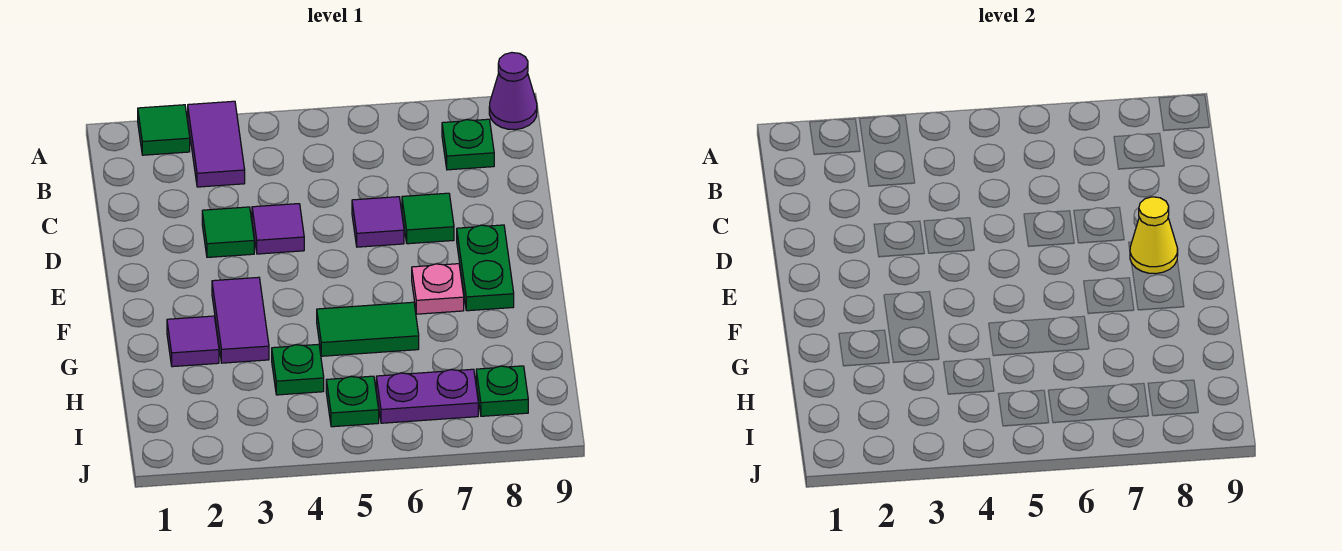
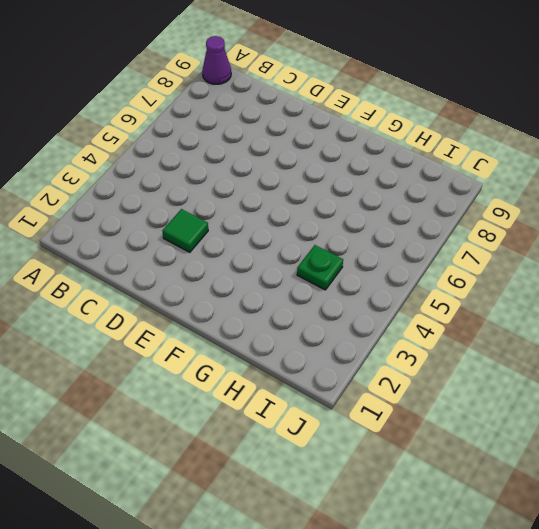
none -> green tile A2 level 1
none -> purple tile A3:B3 level 1
none -> green plate B8 level 1

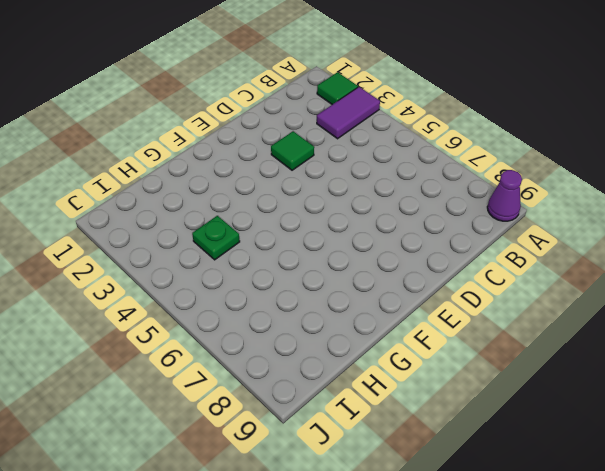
none -> green plate B8 level 1
none -> purple tile D4 level 1
none -> purple tile D6 level 1

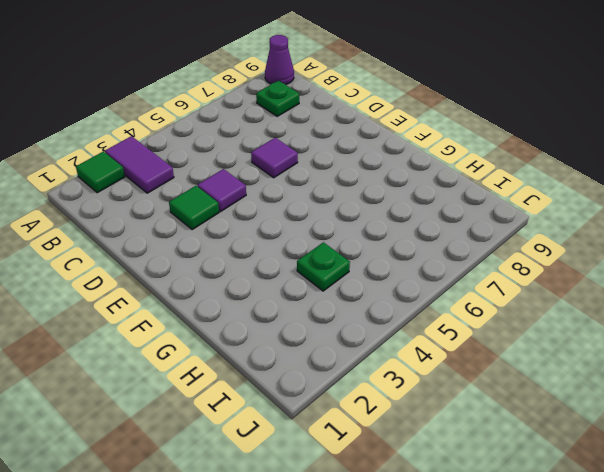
none -> green tile D7 level 1
none -> green plate E8:F8 level 1
none -> purple tile F3:G3 level 1

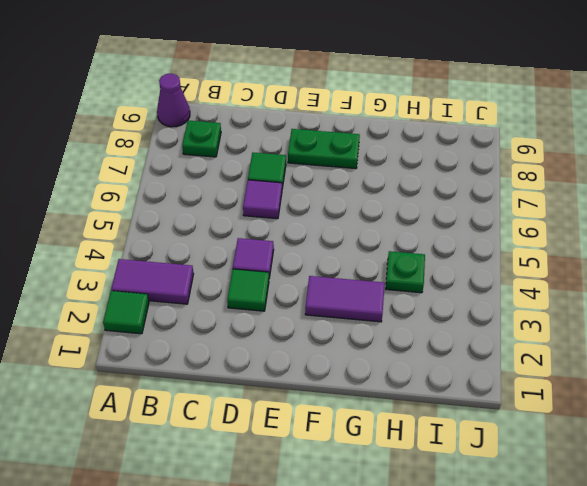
none -> pink plate F7 level 1
none -> purple tile G2 level 1
none -> green tile G5:G6 level 1

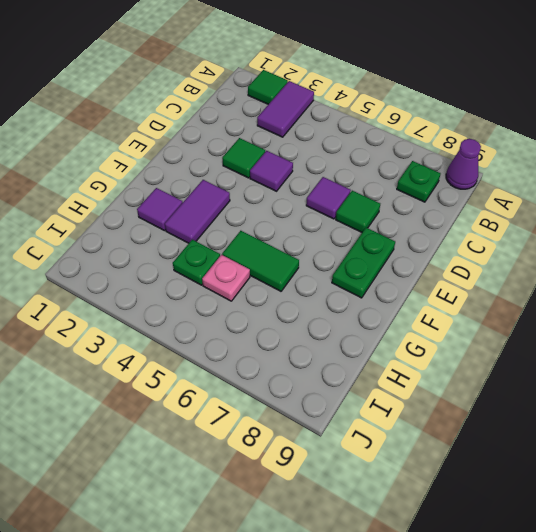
pink plate H5 level 1 -> pink plate F7 level 1
none -> green plate I5 level 1
none -> purple plate I6:I7 level 1
none -> green plate I8 level 1

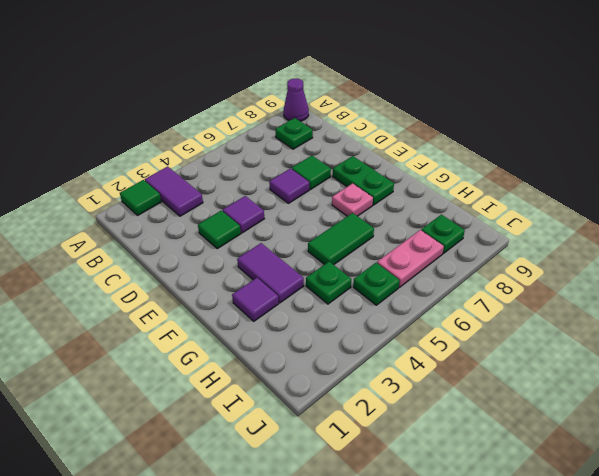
pink plate I6:I7 level 1 -> purple plate I6:I7 level 1
none -> yellow cone E8 level 2

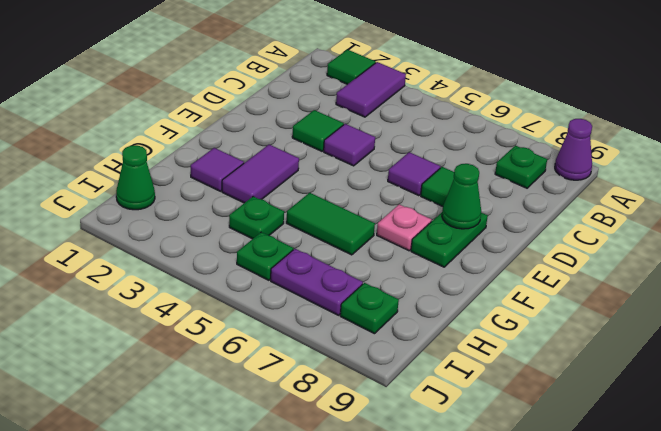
green cone E8 level 2 -> yellow cone E8 level 2
green cone I1 level 1 -> none

